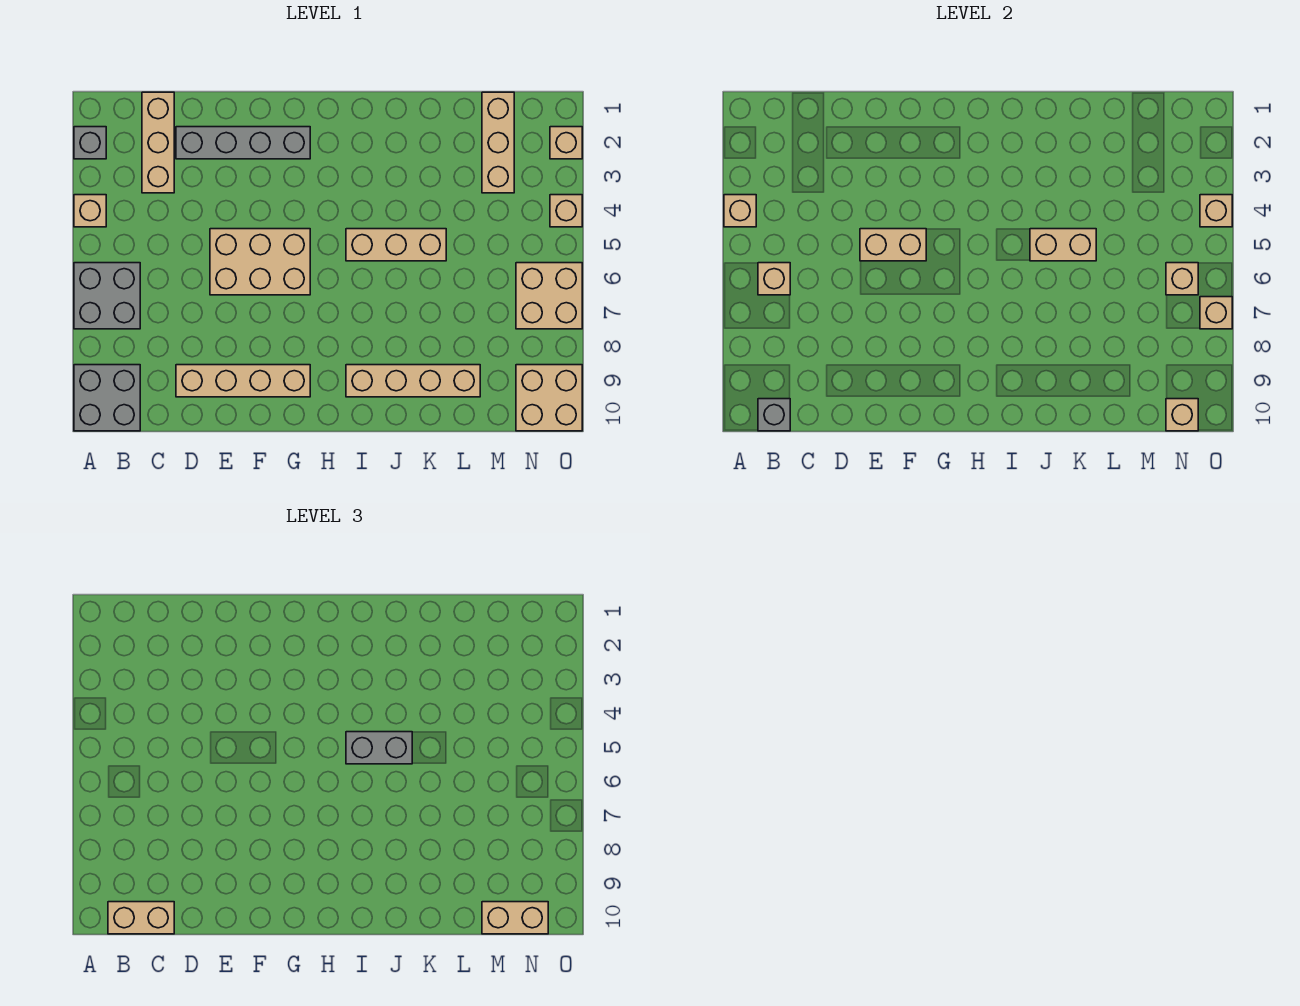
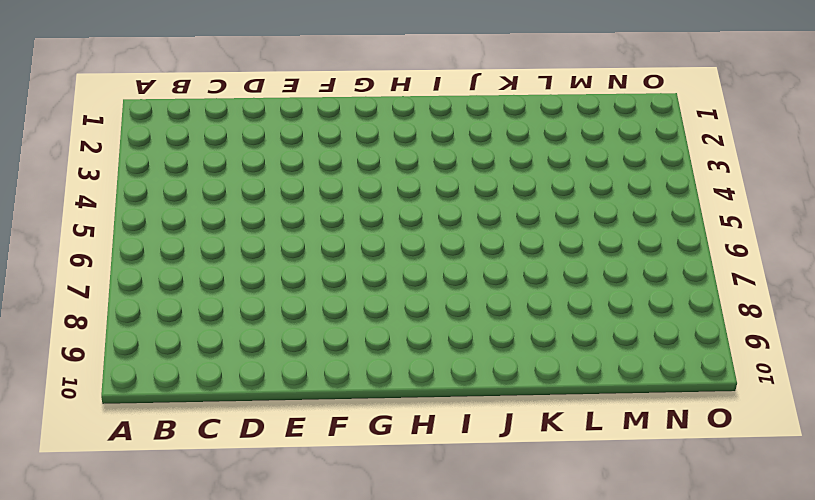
none -> grey brick A2 level 1
none -> tan brick A4 level 1
none -> grey brick A6:B7 level 1

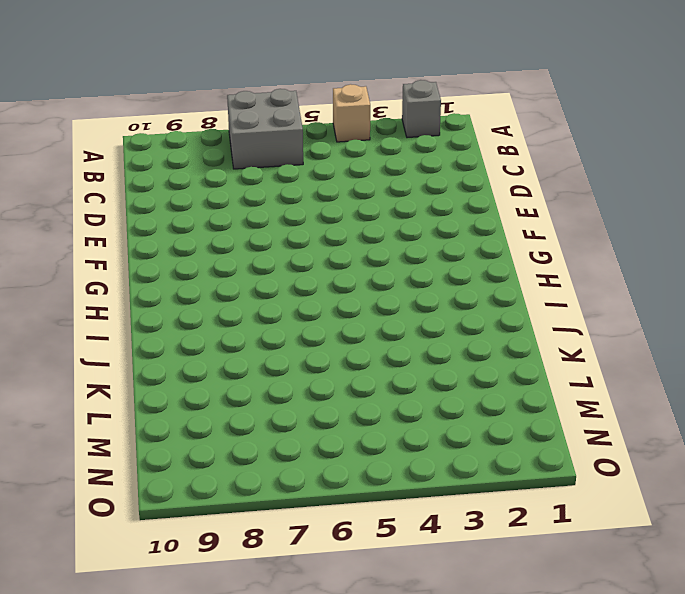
none -> grey brick A9:B10 level 1
none -> tan brick C1:C3 level 1
none -> grey brick D2:G2 level 1

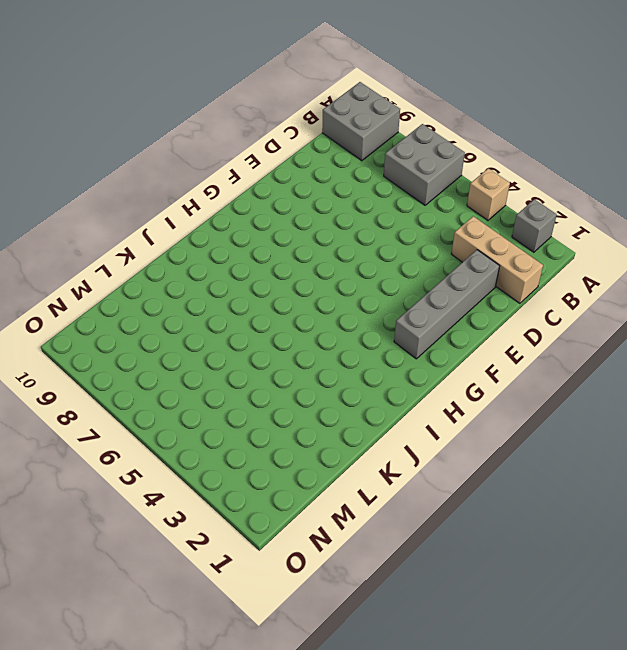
none -> tan brick D9:G9 level 1
none -> tan brick E5:G6 level 1
none -> tan brick I5:K5 level 1

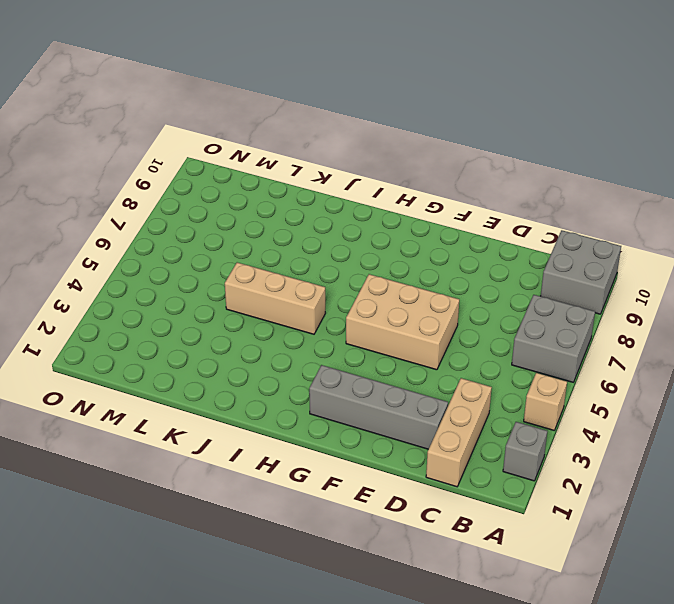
none -> tan brick D9:G9 level 1
none -> tan brick I9:L9 level 1
none -> tan brick M1:M3 level 1

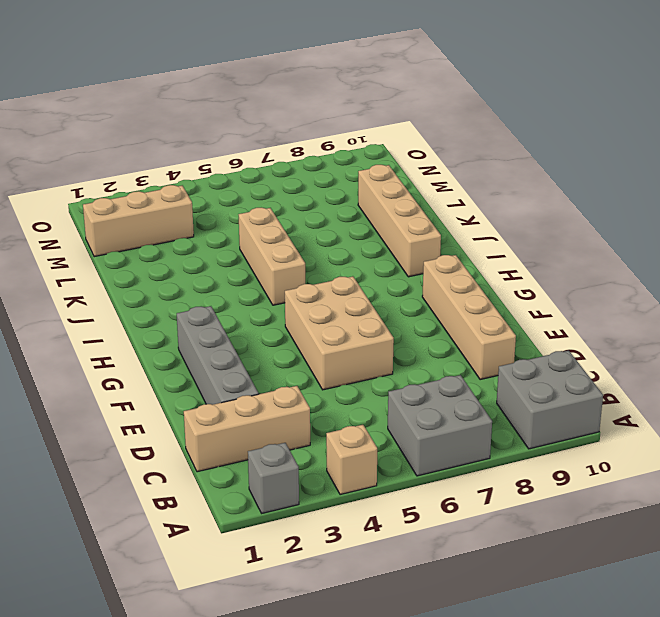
none -> tan brick N6:O7 level 1
none -> tan brick N9:O10 level 1
none -> tan brick O2 level 1

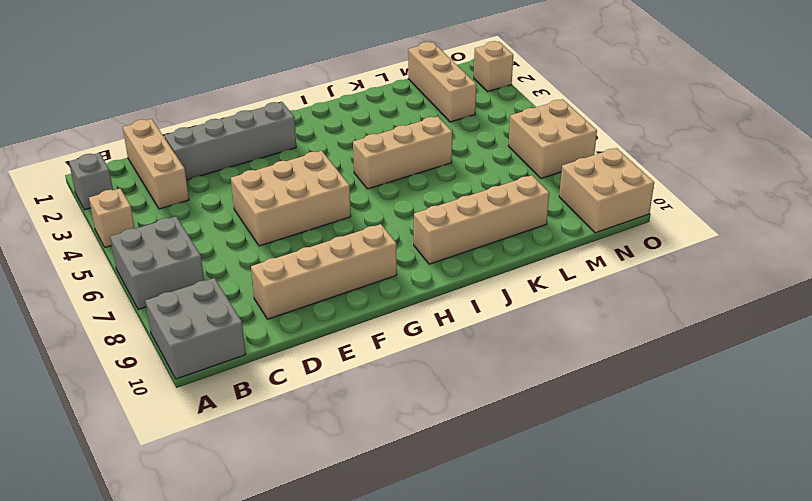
none -> tan brick O4 level 1
none -> tan brick A4 level 2
none -> tan brick B6 level 2

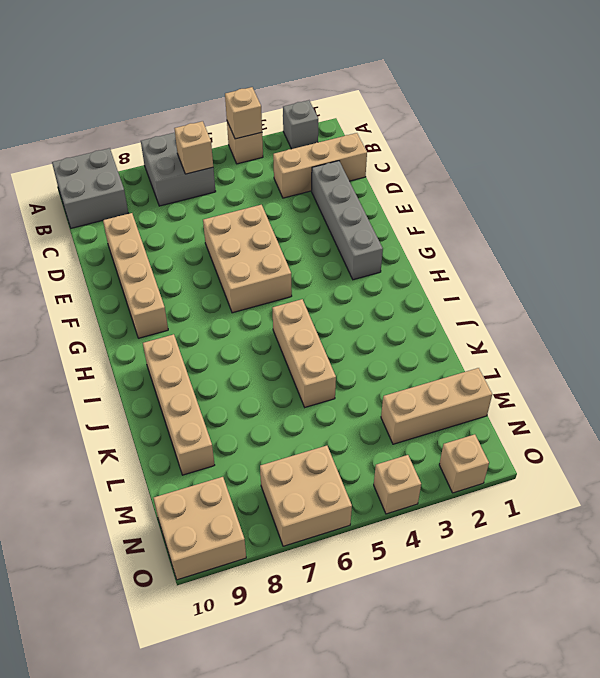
none -> grey brick B10 level 2
none -> tan brick E5:F5 level 2
none -> tan brick J5:K5 level 2

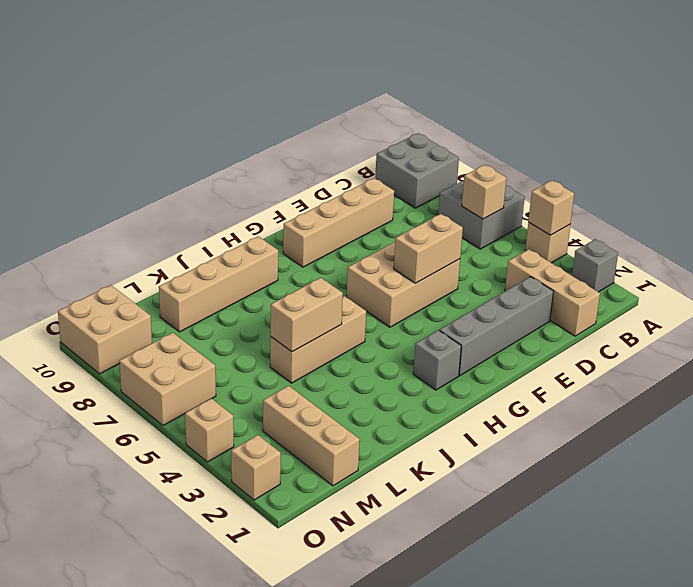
grey brick H2 level 1 -> grey brick B10 level 2
none -> tan brick N6 level 2
none -> tan brick N10 level 2
none -> tan brick O4 level 2

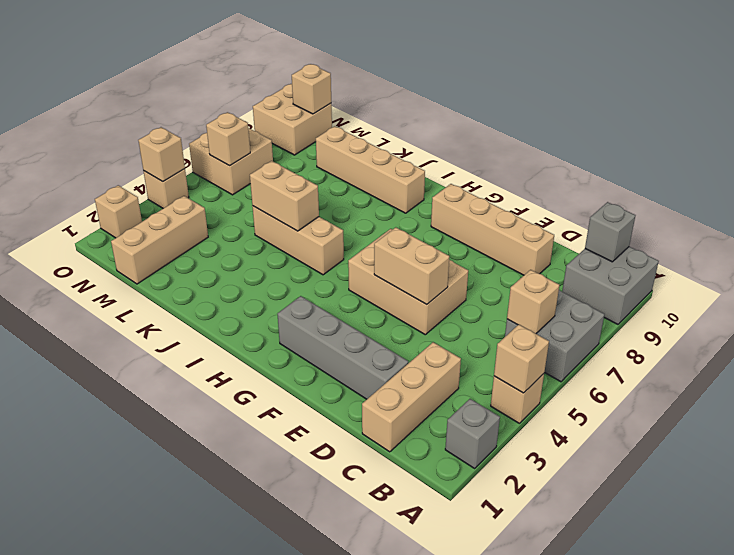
none -> tan brick O7 level 2
none -> tan brick B10:C10 level 3
none -> grey brick I5:J5 level 3

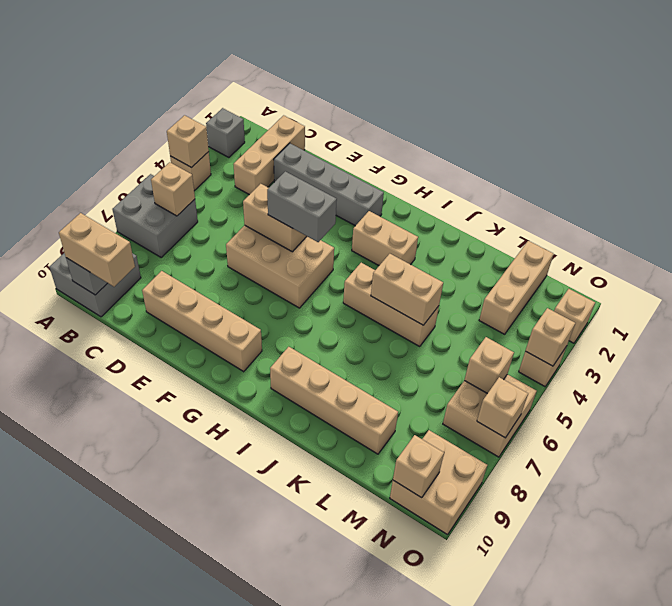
grey brick F5:G5 level 3 -> grey brick I5:J5 level 3
tan brick H3:I3 level 1 -> tan brick M10:N10 level 3

